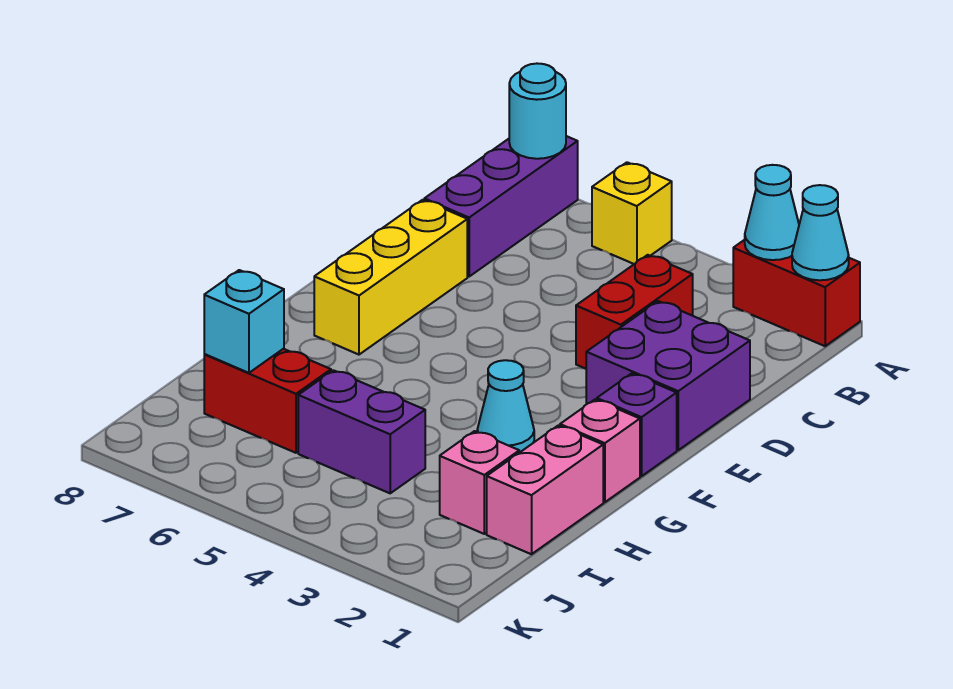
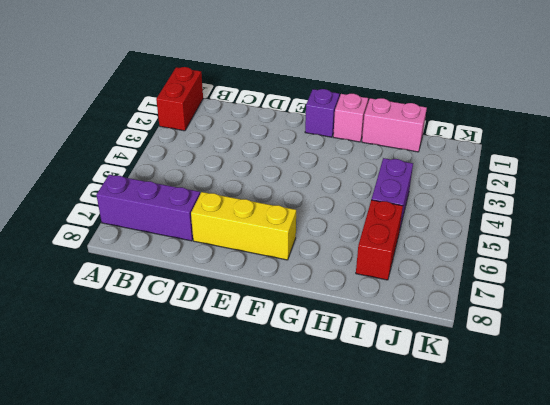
none -> yellow brick A5 level 1
none -> red brick C3:D3 level 1
none -> purple brick D1:E2 level 1

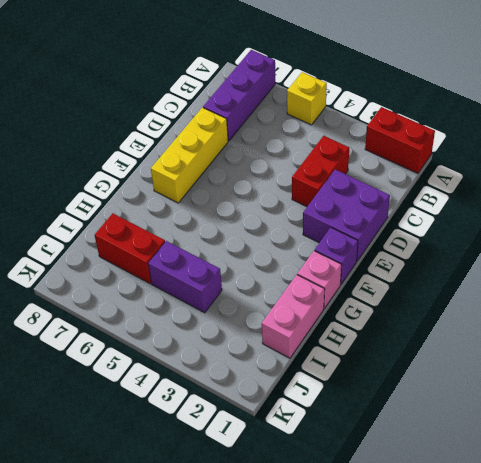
none -> cyan cone G3 level 1
none -> pink brick I2 level 1
none -> cyan cone A1 level 2

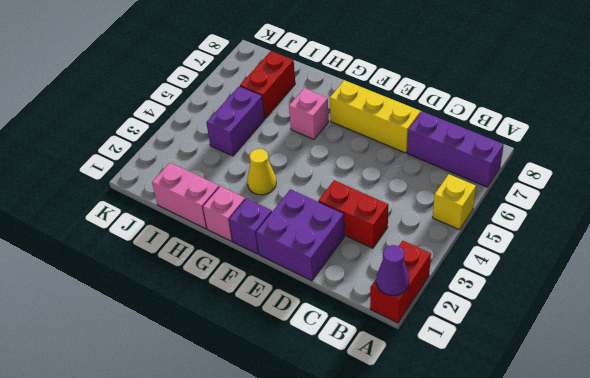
purple cone A1 level 2 -> cyan cone A1 level 2
yellow cone G3 level 1 -> cyan cone G3 level 1
pink brick G6 level 1 -> pink brick I2 level 1
none -> cyan cone A2 level 2
none -> cyan round brick A7 level 2
none -> cyan brick I7 level 2

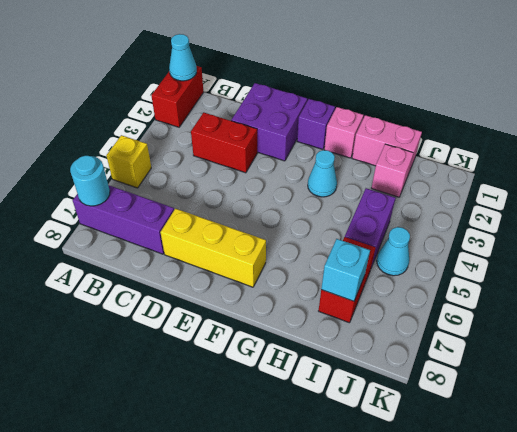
cyan cone J5 level 1 -> cyan cone A2 level 2

